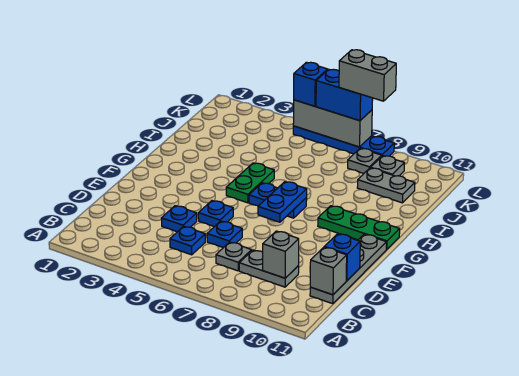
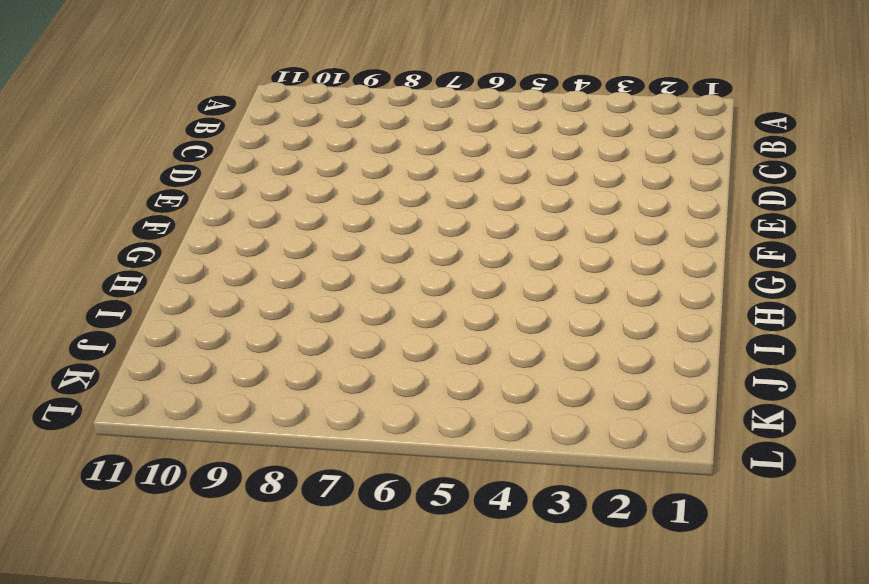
none -> blue plate C5 level 1
none -> grey plate C7 level 1
none -> grey plate C8:C9 level 1

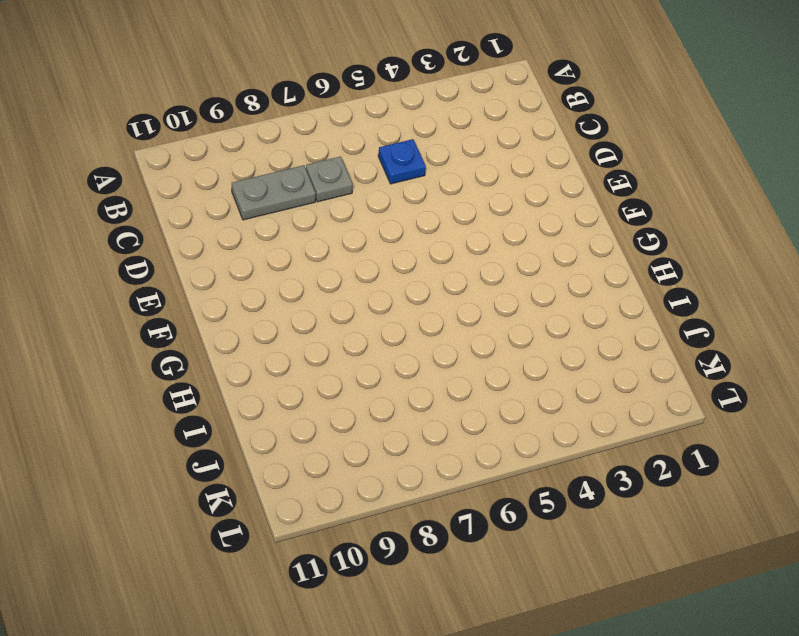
none -> grey plate C11:F11 level 1
none -> blue plate D4 level 1
none -> blue plate D6 level 1

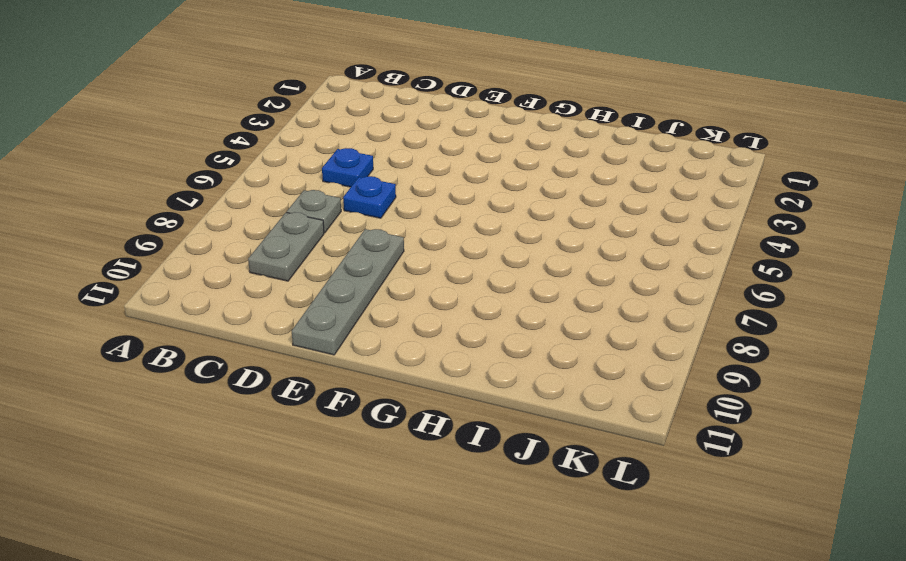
grey plate E8:E11 level 1 -> grey plate C11:F11 level 1
none -> blue plate D4 level 1
none -> blue plate E5 level 1
none -> green plate G5:H5 level 1

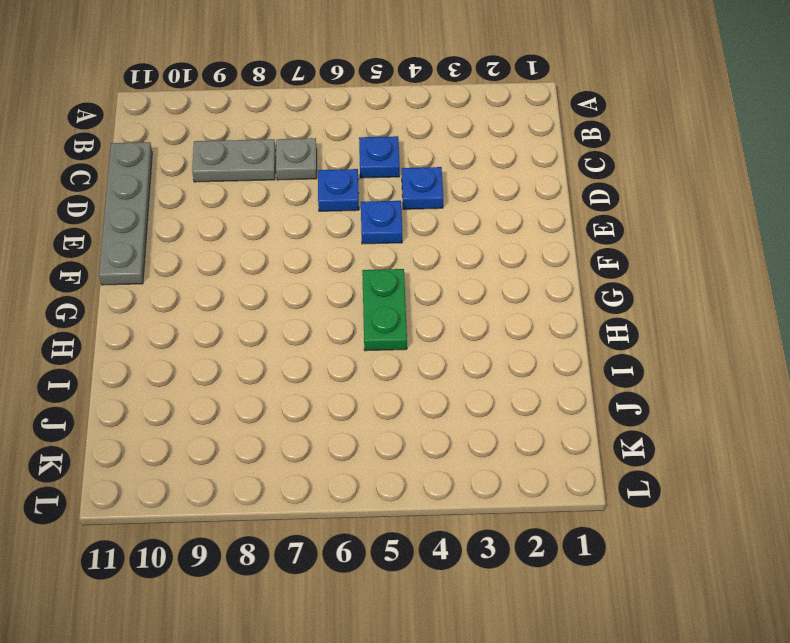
none -> blue plate G6:G7 level 1
none -> green plate G9:G11 level 1
none -> grey plate J9:J10 level 1

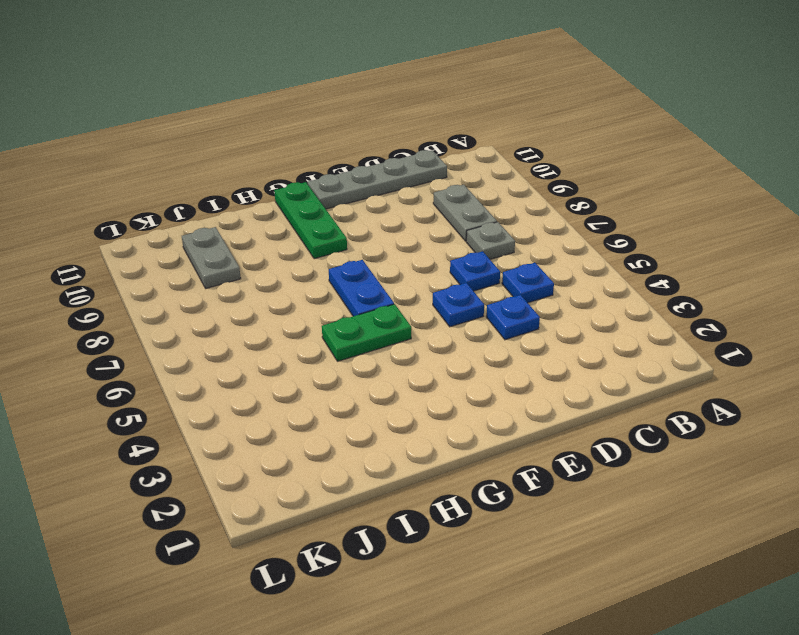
none -> grey plate K8 level 1
none -> grey plate K9 level 1
none -> blue plate L5:L8 level 1

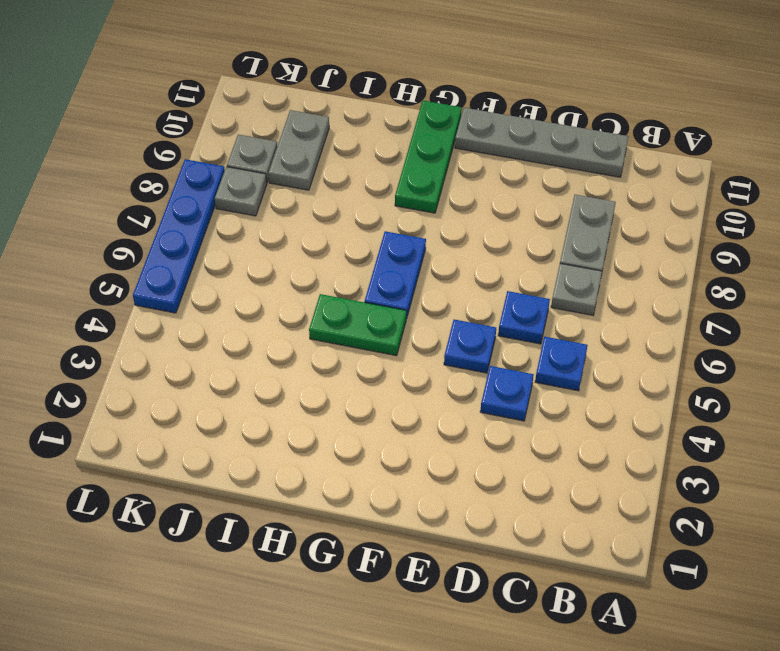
none -> grey brick C9 level 2
none -> grey brick C11 level 2
none -> blue brick D11 level 2

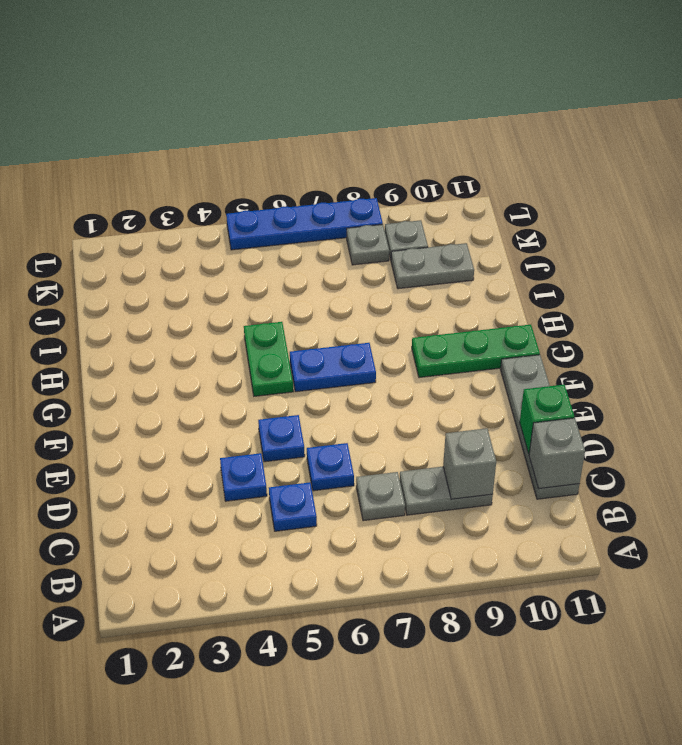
green brick D11 level 2 -> blue brick D11 level 2
none -> blue plate F7:G7 level 2
none -> grey brick L5:L7 level 2
none -> blue brick L5 level 3

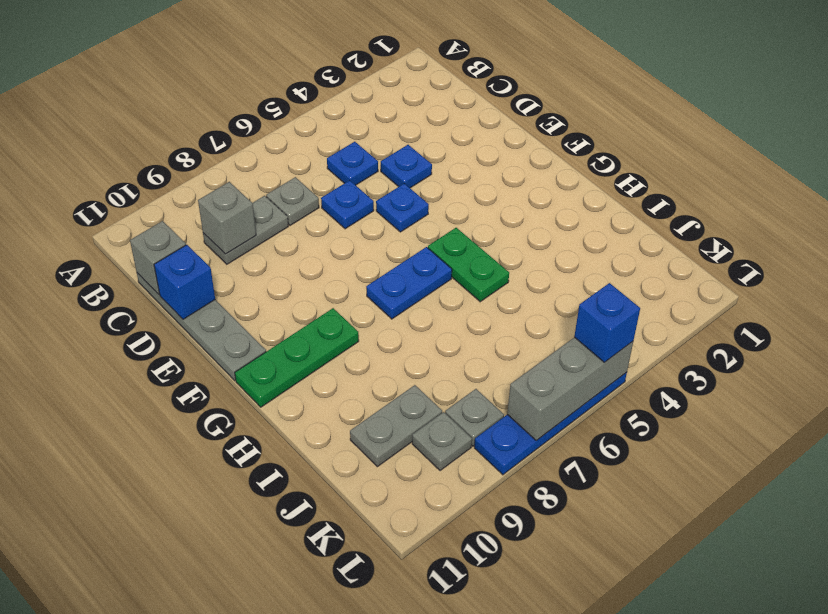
none -> blue plate F7:G7 level 2
none -> blue brick L6:L7 level 3
none -> grey brick L7:L8 level 4

